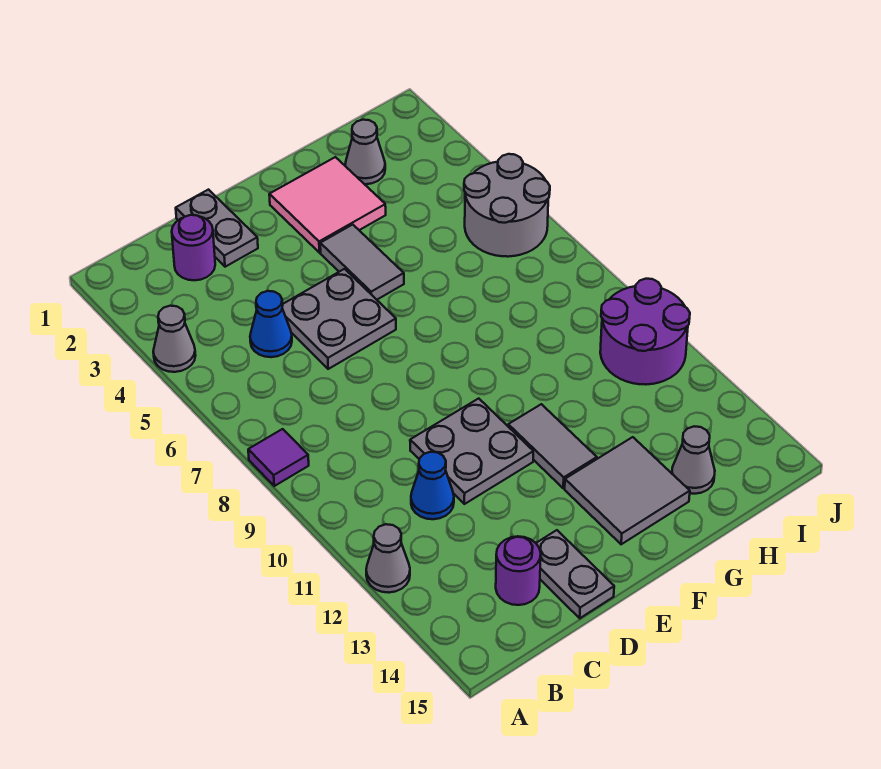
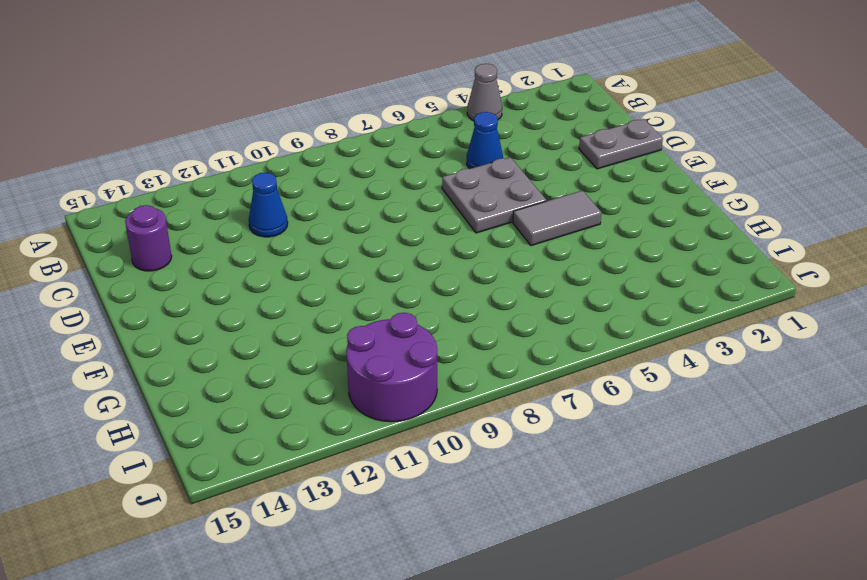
none -> purple tile A8 level 1
none -> grey cone A12 level 1
none -> purple round brick C2 level 1

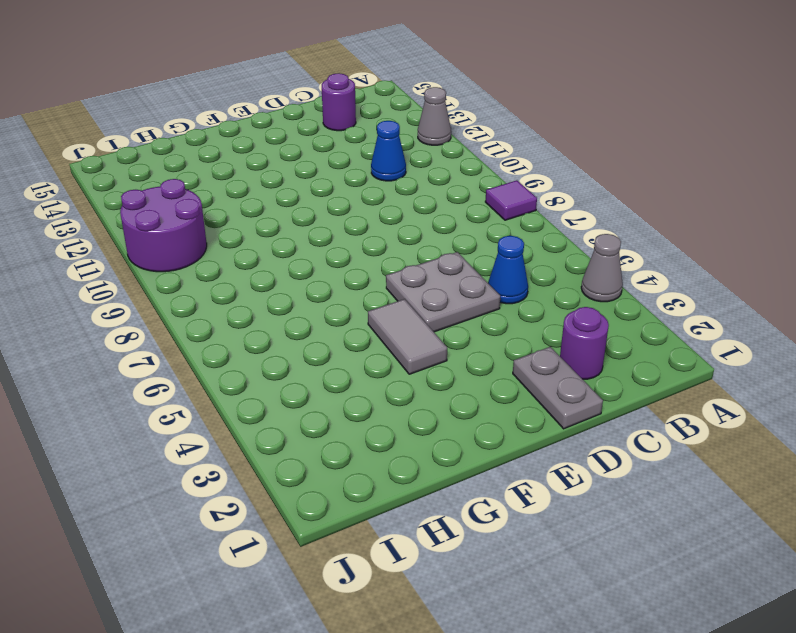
none -> grey plate D10:E11 level 1
none -> grey plate D14:D15 level 1
none -> pink tile F2:G3 level 1

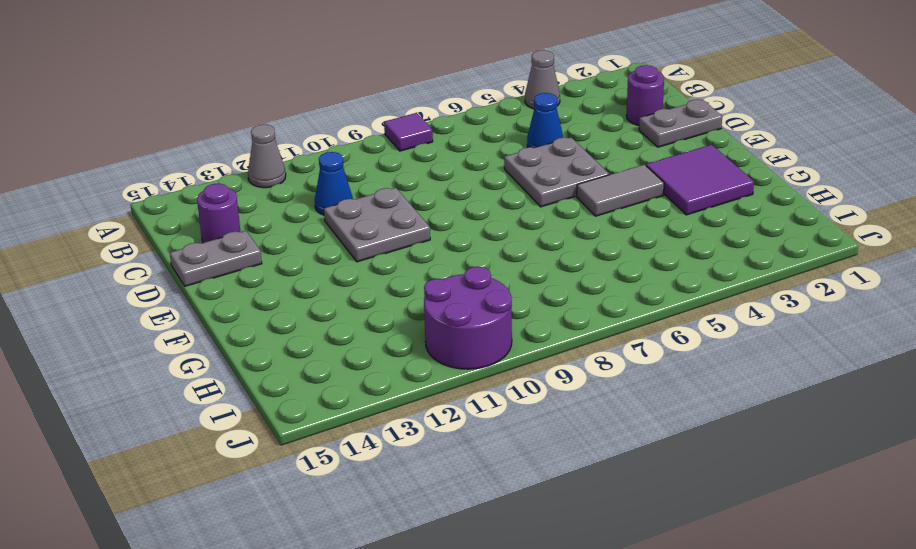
purple tile F2:G3 level 1 -> pink tile F2:G3 level 1
none -> grey tile F11:F12 level 1
none -> grey tile F13:G14 level 1
none -> grey cone H2 level 1

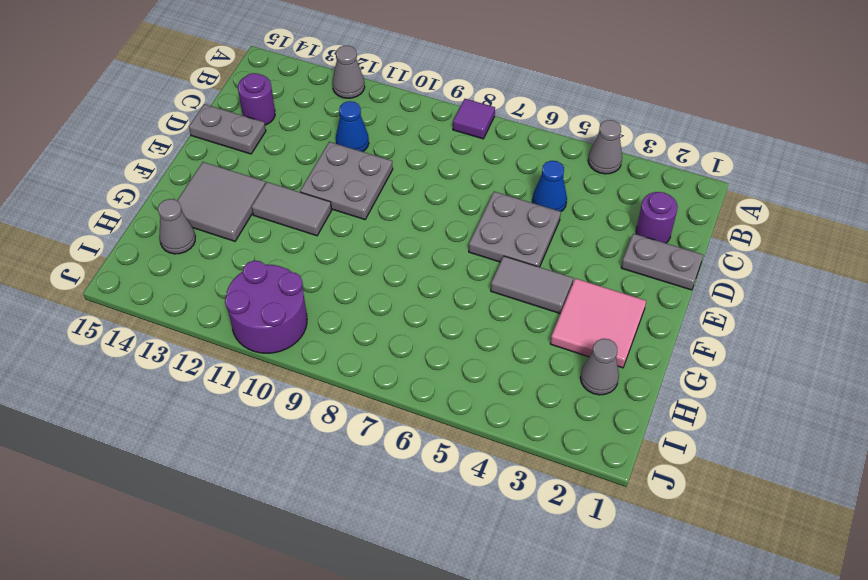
none -> grey round brick I5:J6 level 1

